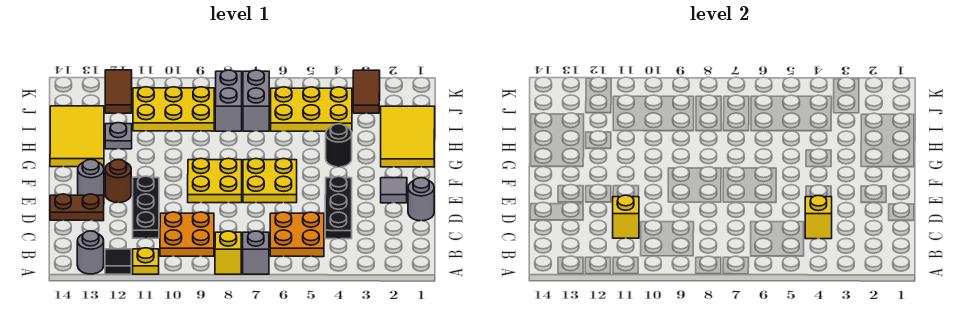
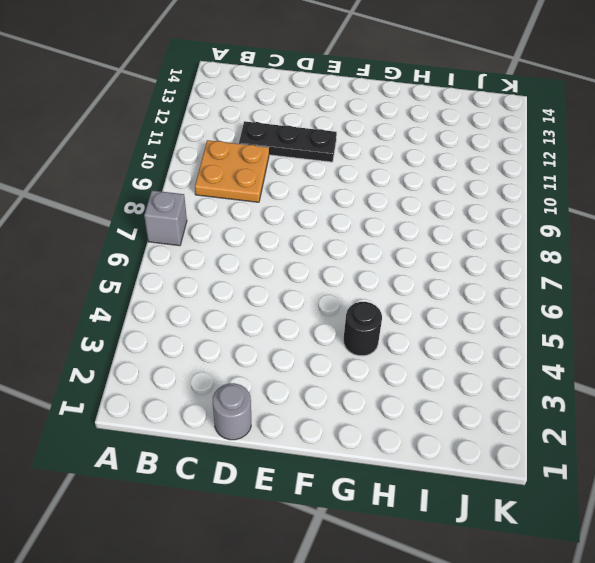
none -> yellow brick A8 level 1
none -> yellow plate A11 level 1
none -> black tile A12 level 1

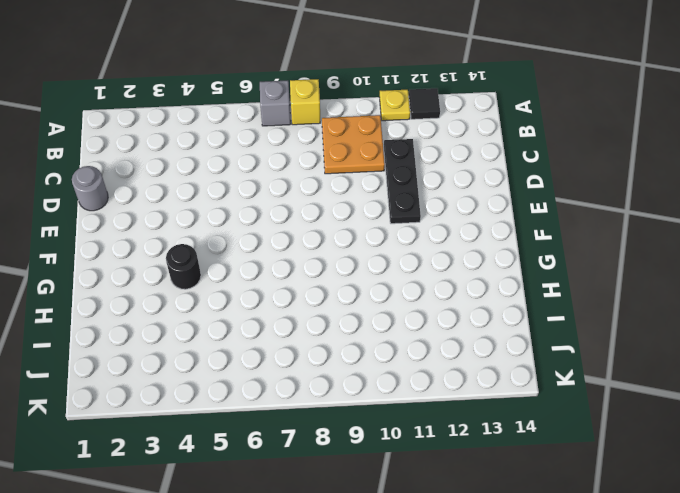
none -> grey round brick A13 level 1
none -> orange plate B5:C6 level 1
none -> black plate C4:E4 level 1

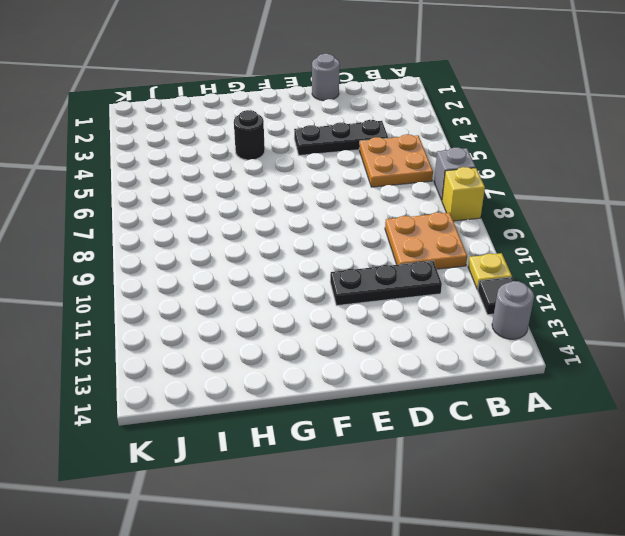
none -> brown plate D13:D14 level 1
none -> grey tile E2 level 1
none -> yellow plate E6:F7 level 1

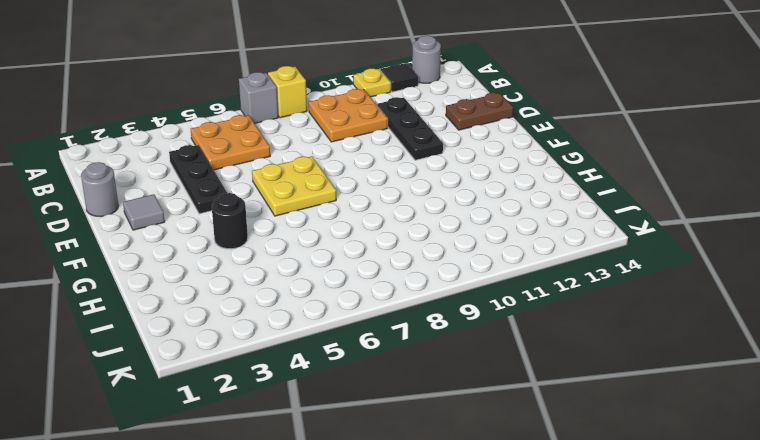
none -> yellow plate E8:F9 level 1
none -> brown round brick E12 level 1
none -> grey round brick E13 level 1

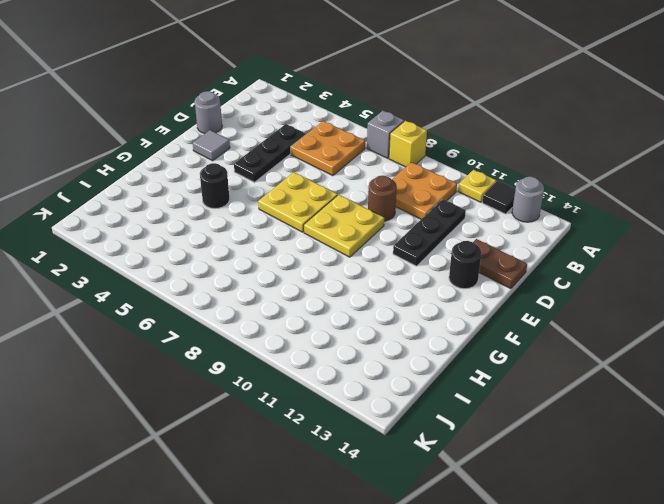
brown round brick D9 level 1 -> brown round brick E12 level 1
black round brick E13 level 1 -> grey round brick E13 level 1
none -> yellow tile G1:I2 level 1
none -> yellow tile G13:I14 level 1
none -> grey plate H12 level 1

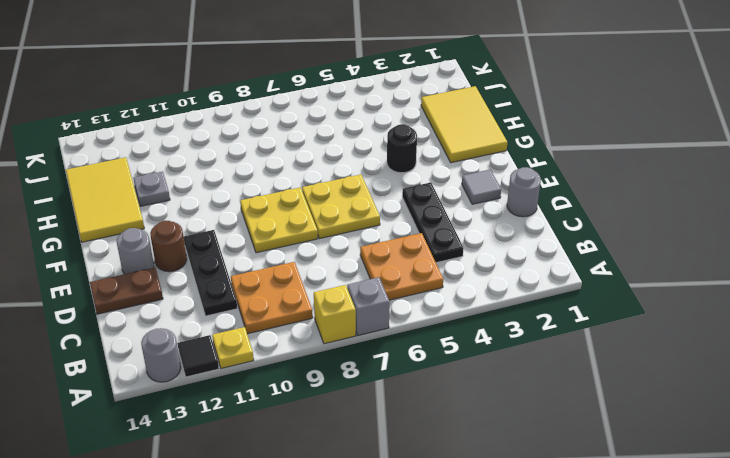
none -> yellow plate I4:J6 level 1
none -> grey brick I7:J7 level 1
none -> grey brick I8:J8 level 1

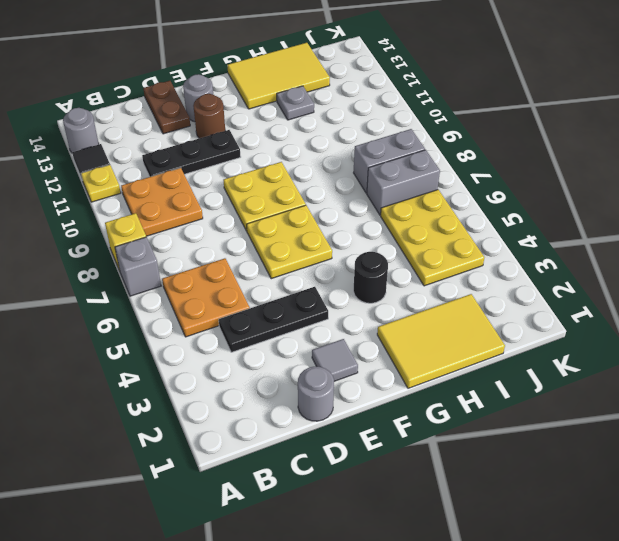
none -> yellow plate I9:J11 level 1
none -> brown tile J3:K3 level 1
none -> brown tile J12:K12 level 1

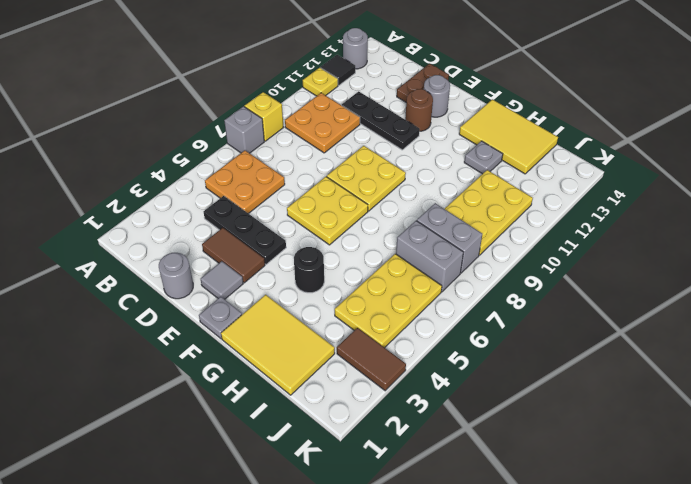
brown tile D3:E3 level 1 -> brown tile J12:K12 level 1
grey plate F1 level 1 -> none
none -> yellow brick C4 level 2
none -> yellow brick C11 level 2

